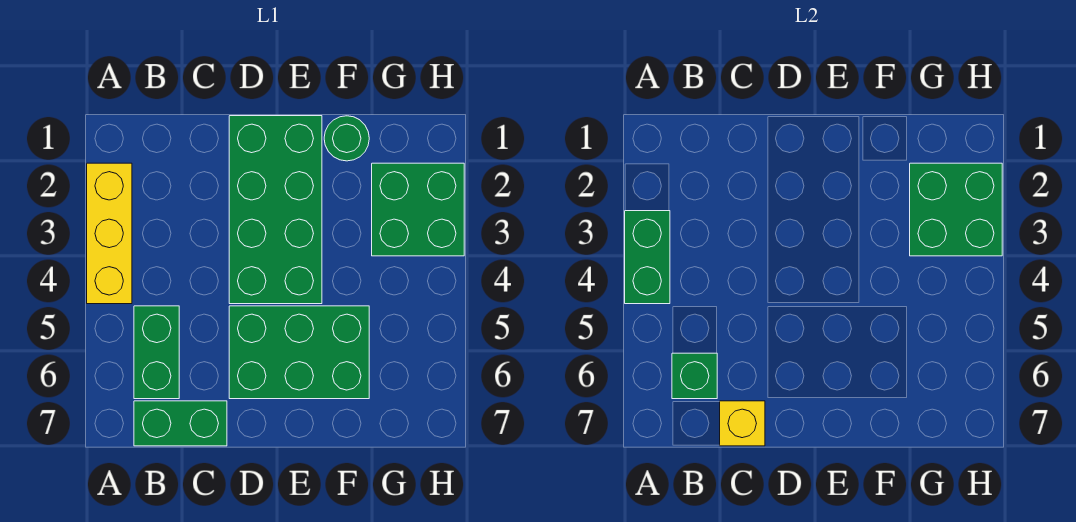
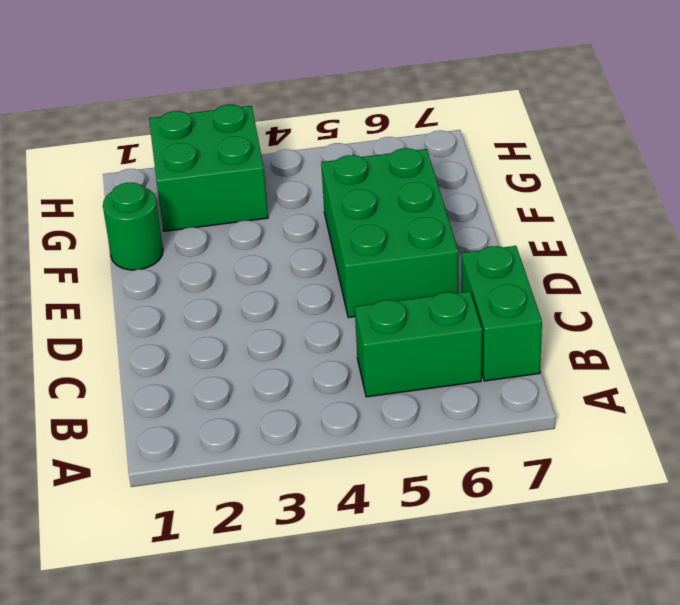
none -> yellow brick A2:A4 level 1
none -> green brick D1:E4 level 1

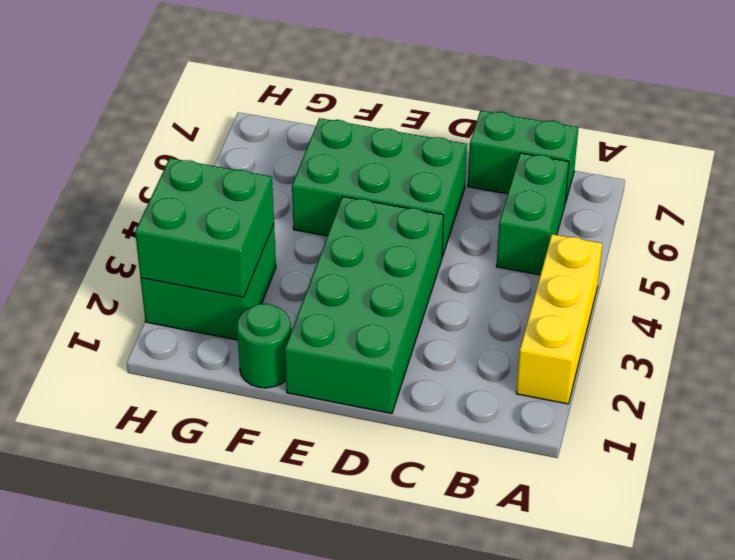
none -> green brick A3:A4 level 2
none -> green brick B6 level 2

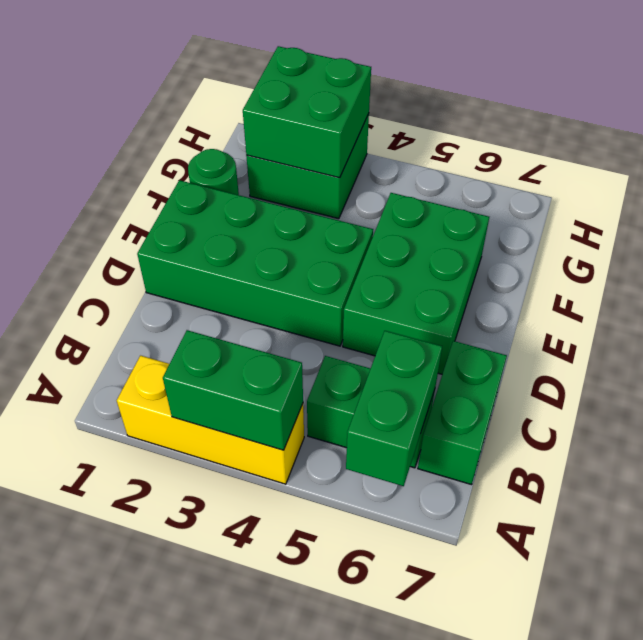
green brick A6:B6 level 2 -> green brick B6 level 2
none -> yellow brick C7 level 2

